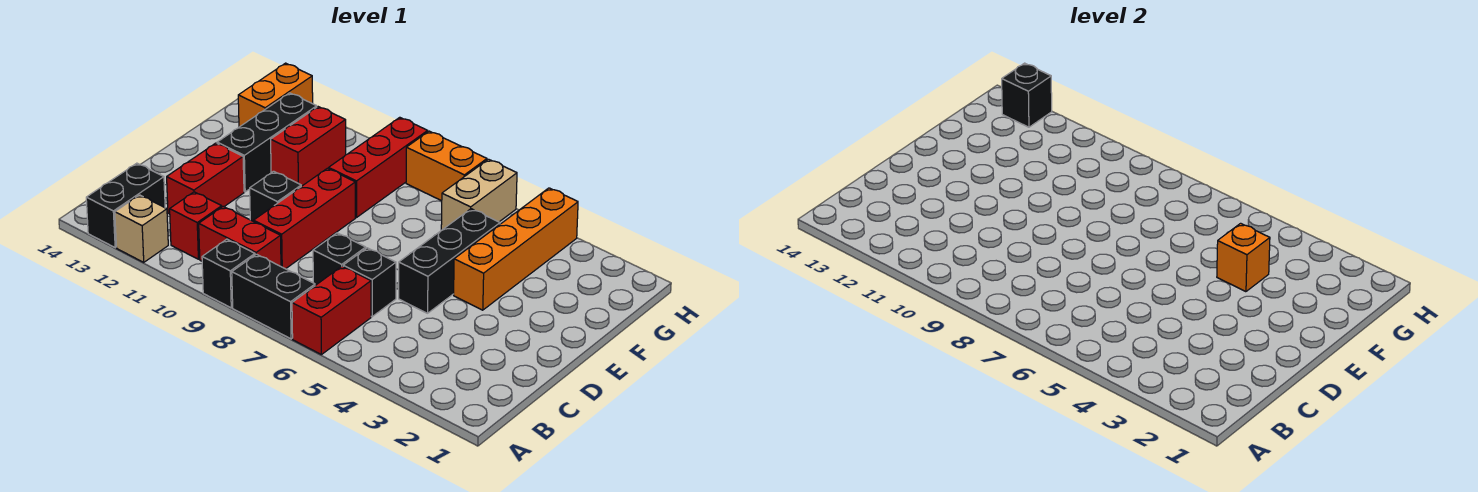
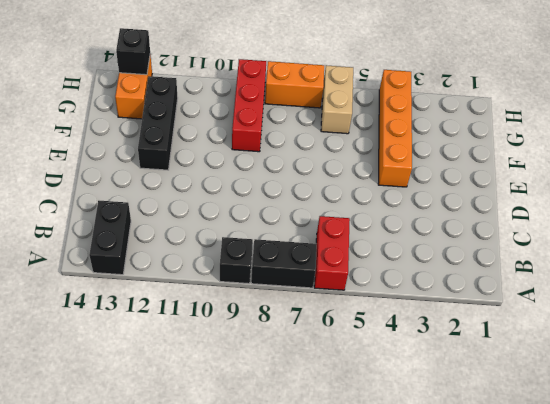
none -> tan brick A12 level 1
none -> red brick B9:B10 level 1
none -> red brick B11 level 1

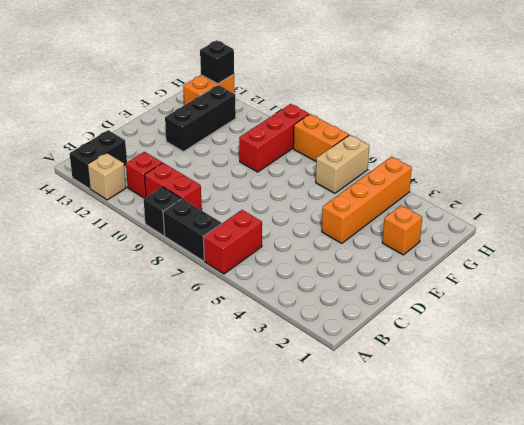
orange brick F2 level 1 -> orange brick F4 level 2
none -> black brick C6 level 1
none -> black brick C7 level 1
none -> red brick C9:E9 level 1

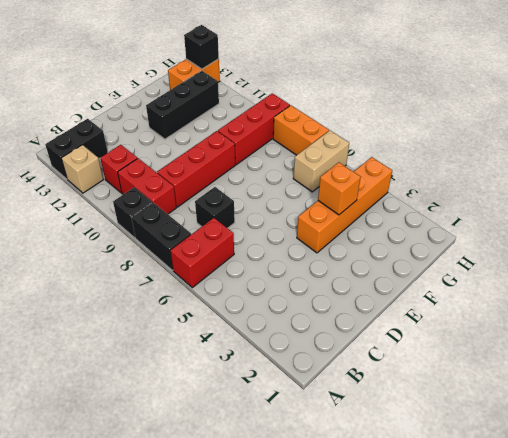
none -> black brick C6 level 1
none -> red brick C12:D12 level 1
none -> black brick D5:F5 level 1

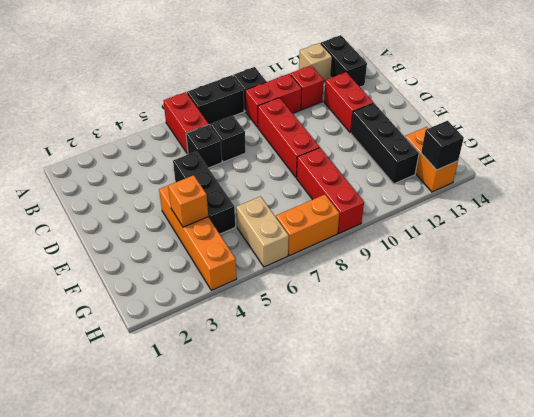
none -> black brick D10 level 1
none -> red brick F11:G11 level 1

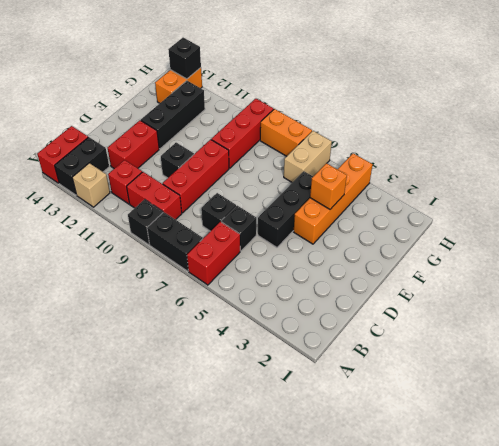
red brick A14:B14 level 1 -> red brick F11:G11 level 1

